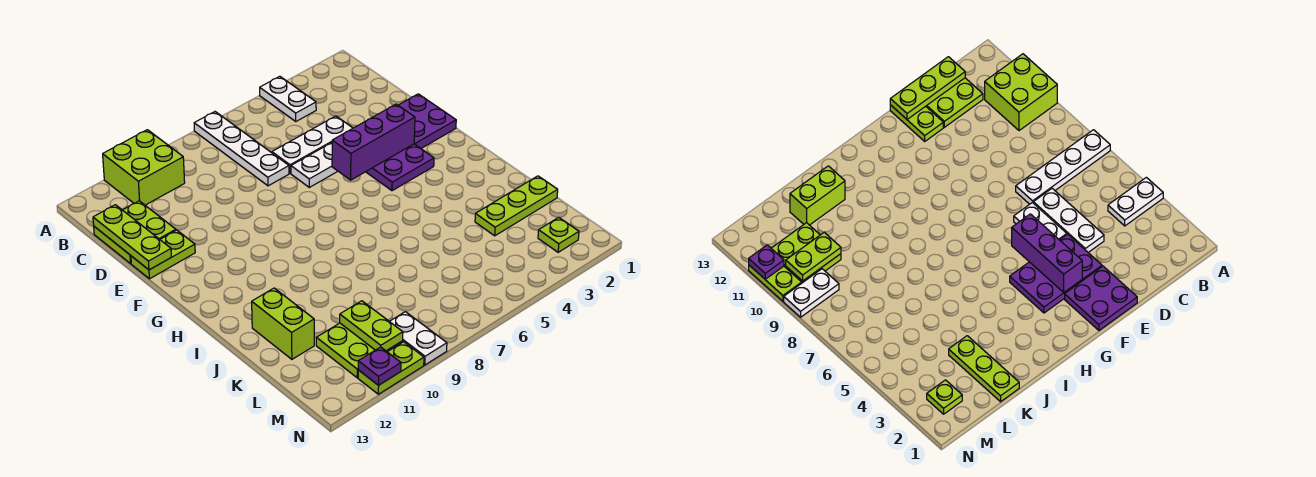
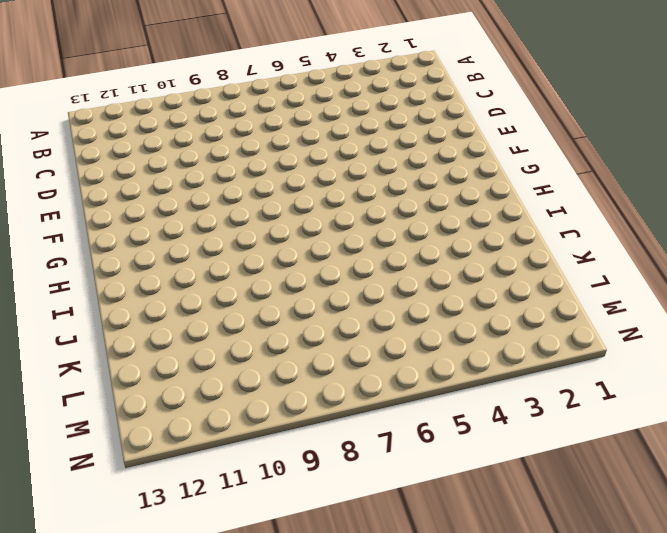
none -> white plate A4:B4 level 1
none -> white plate A7:D7 level 1
none -> lime brick A10:B11 level 1

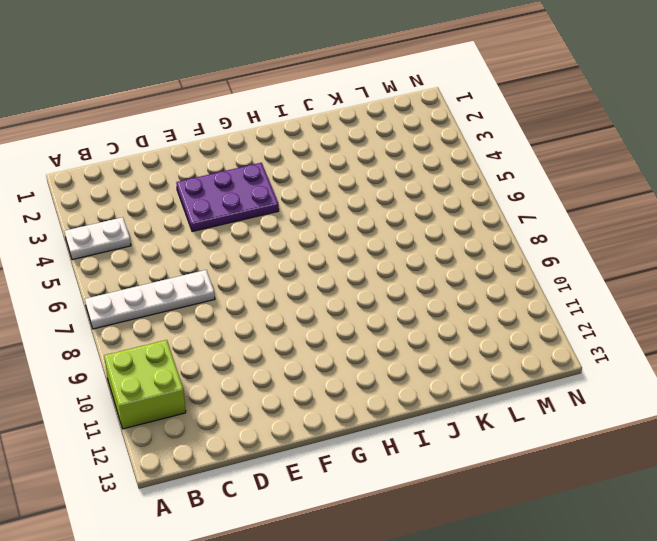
none -> lime plate C12:D13 level 1
none -> white plate D4:D6 level 1
none -> purple plate E1:F2 level 1

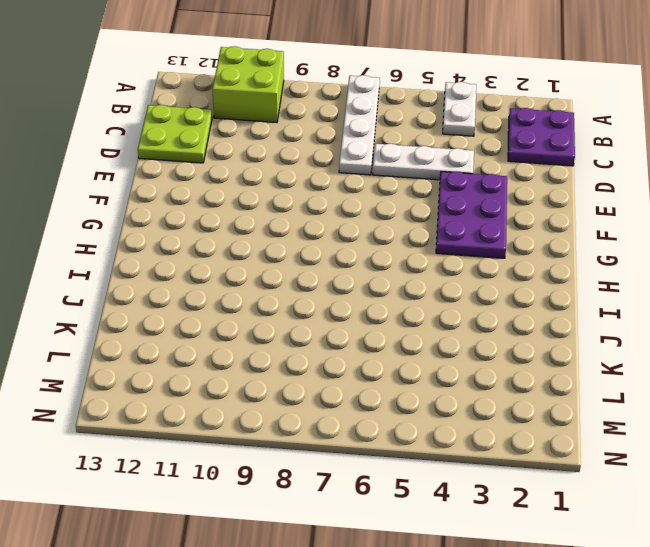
purple plate B1:C2 level 1 -> purple plate E1:F2 level 1
none -> white plate E5:E6 level 1
none -> lime plate E12:E13 level 1
none -> lime brick J12:K12 level 1

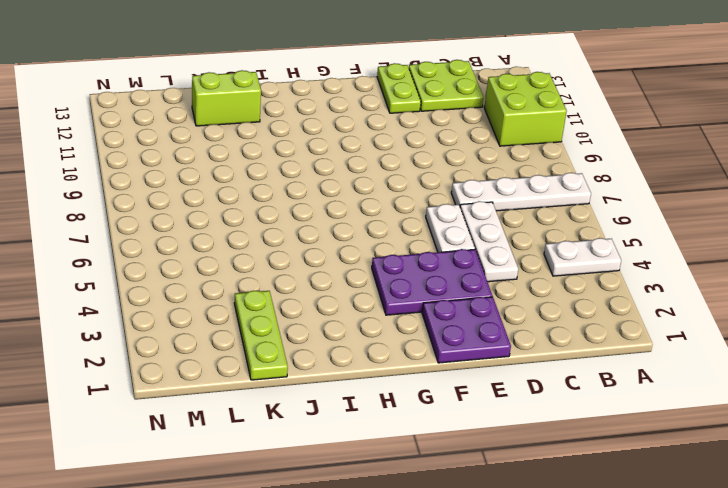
none -> lime plate L10:M11 level 1
none -> lime plate M2 level 1
none -> white plate M9:N9 level 1

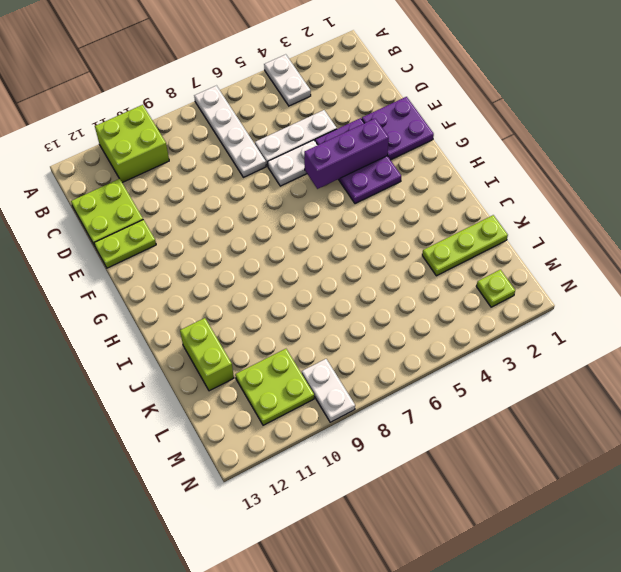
none -> lime plate N10:N11 level 1
none -> lime plate C13:E13 level 2
none -> lime plate L10:M10 level 2

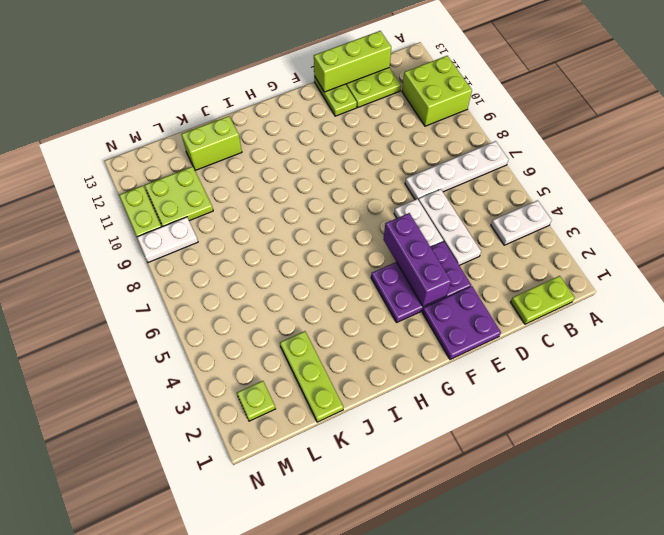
lime plate B1:C1 level 1 -> lime plate L10:M10 level 2
lime brick C13:E13 level 2 -> lime plate C13:E13 level 2
none -> purple plate N11 level 2

